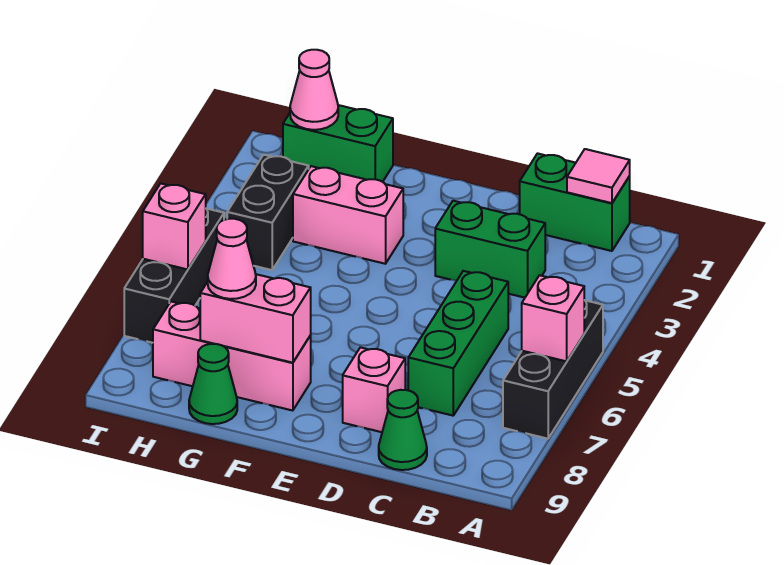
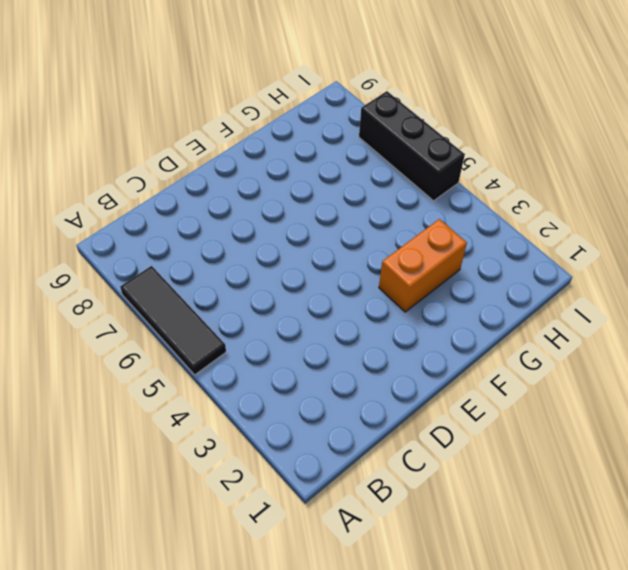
black tile A5:A7 level 1 -> black brick A5:A7 level 1
orange brick F3:G3 level 1 -> pink brick F3:G3 level 1
none -> green brick B1:C1 level 1
none -> green brick C3:D3 level 1
none -> green brick C5:C7 level 1

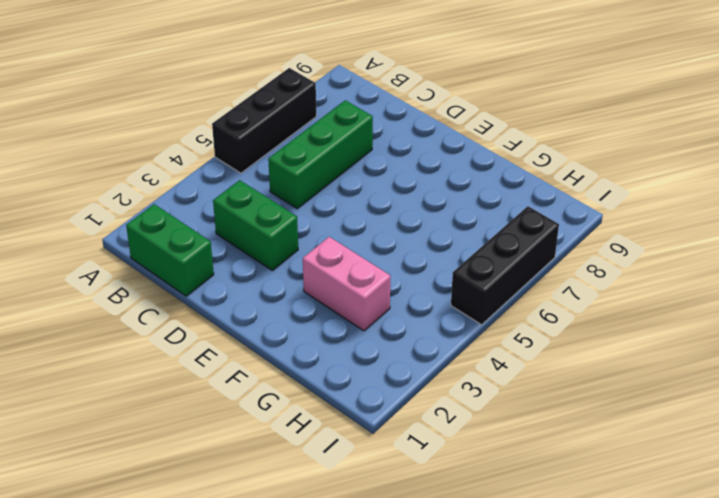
none -> green cone C9 level 1
none -> pink brick D8 level 1
none -> pink brick F8:H8 level 1

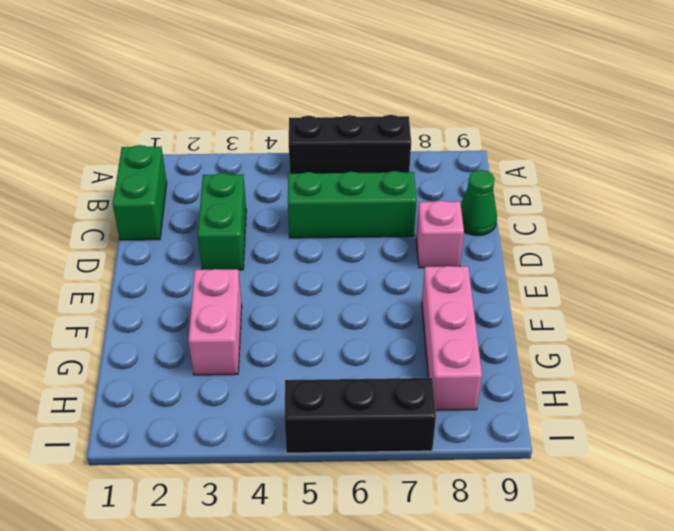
none -> green brick G1:H1 level 1
none -> green cone G9 level 1
none -> black brick H3:H4 level 1

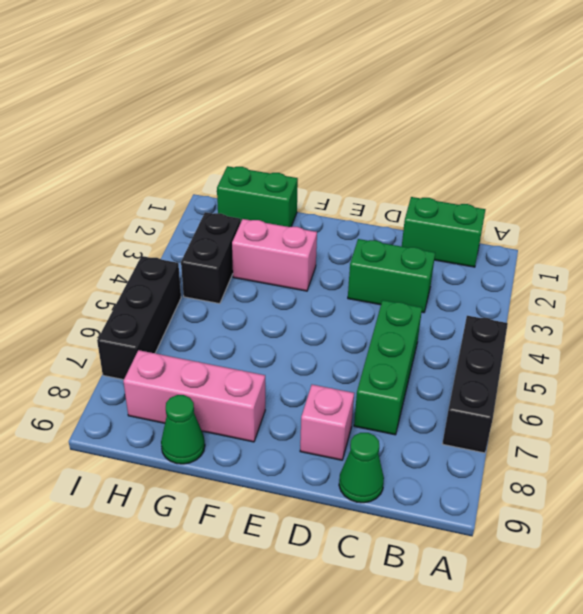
none -> pink brick A6 level 2
none -> pink tile B1 level 2
none -> pink brick F8:G8 level 2

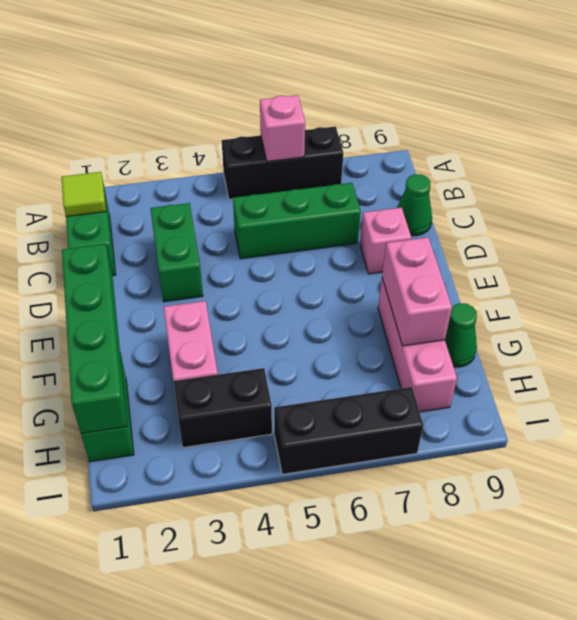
lime tile B1 level 2 -> pink tile B1 level 2
green brick E1:H1 level 2 -> pink cone H1 level 2
none -> pink brick I6 level 2
none -> pink cone G8 level 3

